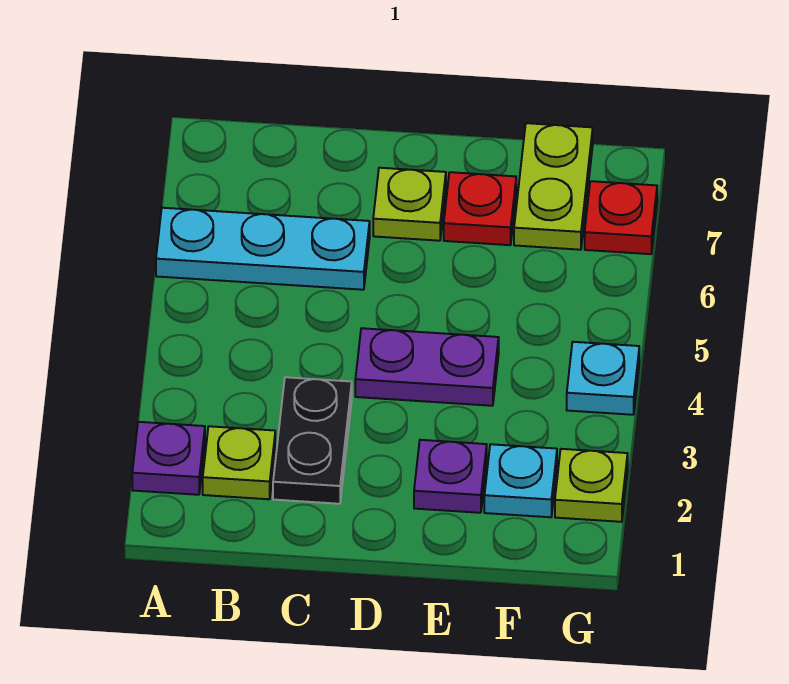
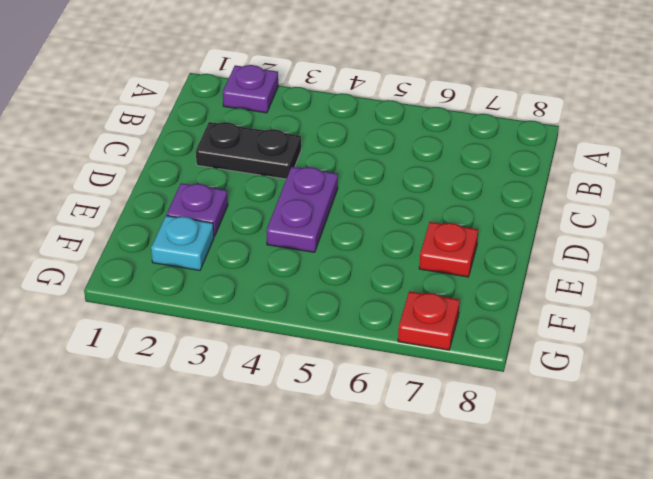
none -> cyan plate A6:C6 level 1
none -> lime plate B2 level 1
none -> lime plate D7 level 1

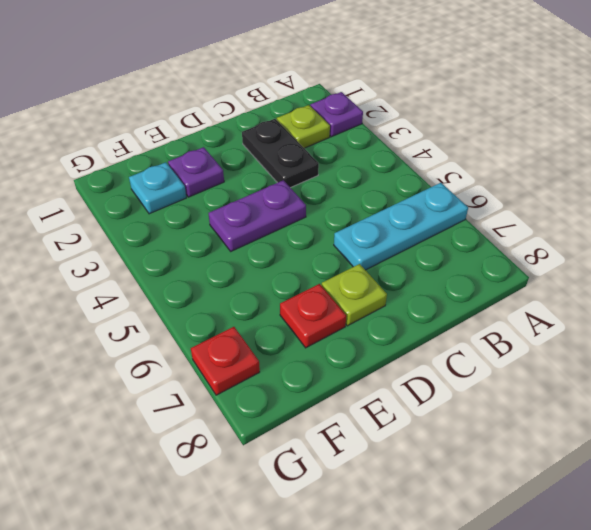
none -> lime plate F7:F8 level 1
none -> lime plate G2 level 1
none -> cyan plate G4 level 1

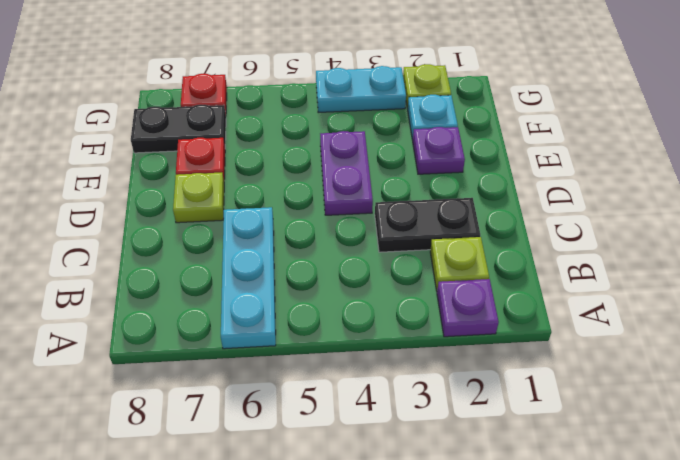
black plate F7:F8 level 1 -> lime plate F7:F8 level 1
cyan plate G3:G4 level 1 -> cyan plate G4 level 1

